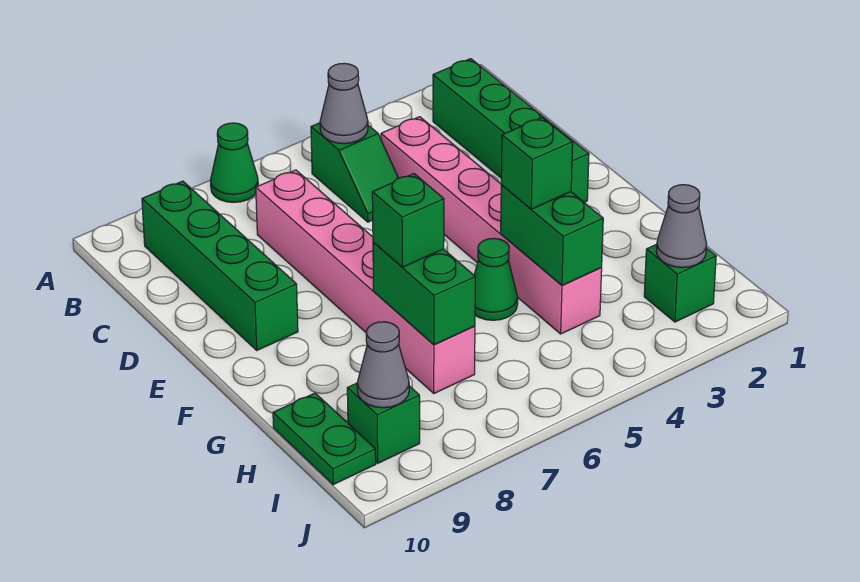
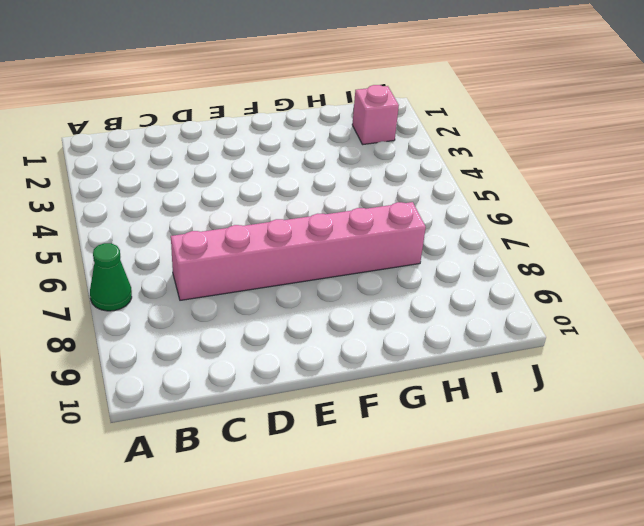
pink brick I2 level 1 -> green brick I2 level 1
none -> green brick B2:E2 level 1
none -> green slope B5:C5 level 1 top B
none -> green brick B9:E9 level 1

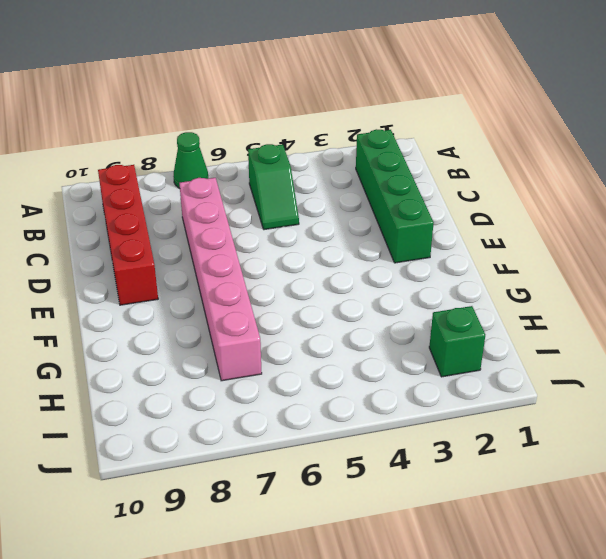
red brick B9:E9 level 1 -> green brick B9:E9 level 1
none -> pink brick C4:H4 level 1
none -> green cone G5 level 1
none -> green plate H10:I10 level 1

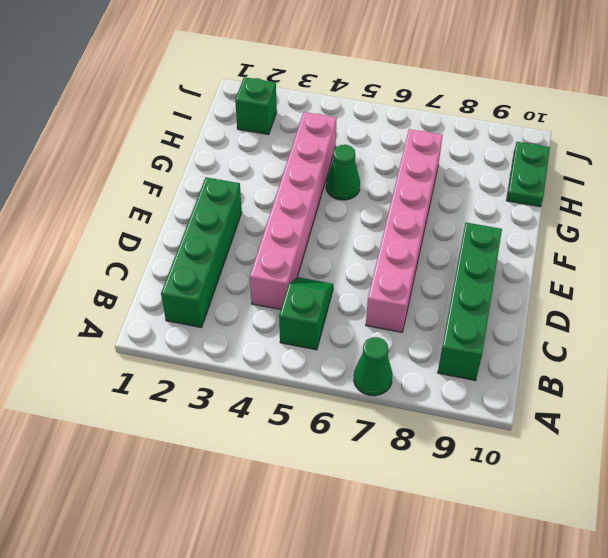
none -> green brick I9 level 1
none -> grey cone B5 level 2
none -> green brick G4:H4 level 2

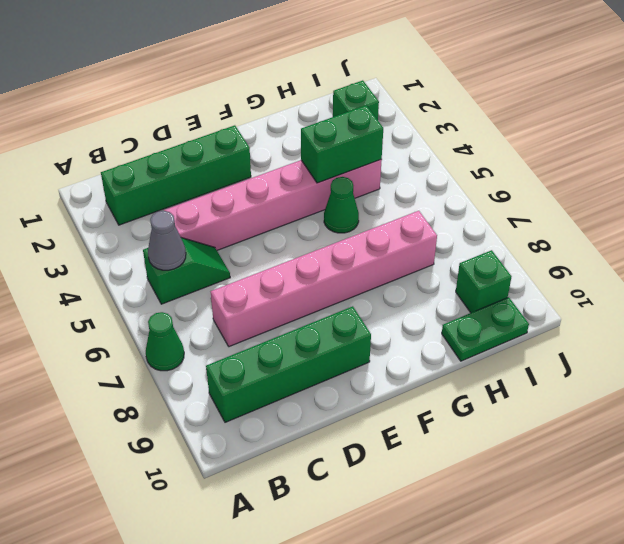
none -> green brick G7:H7 level 2
none -> grey cone I2 level 2
none -> grey cone I9 level 2

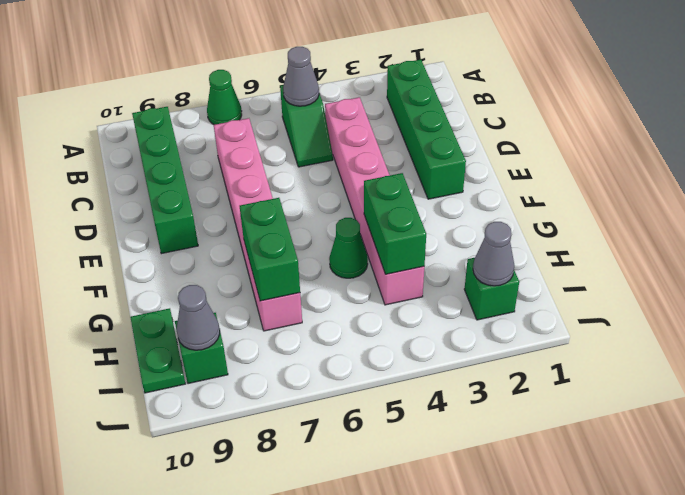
none -> green brick G4 level 3
none -> green brick G7 level 3

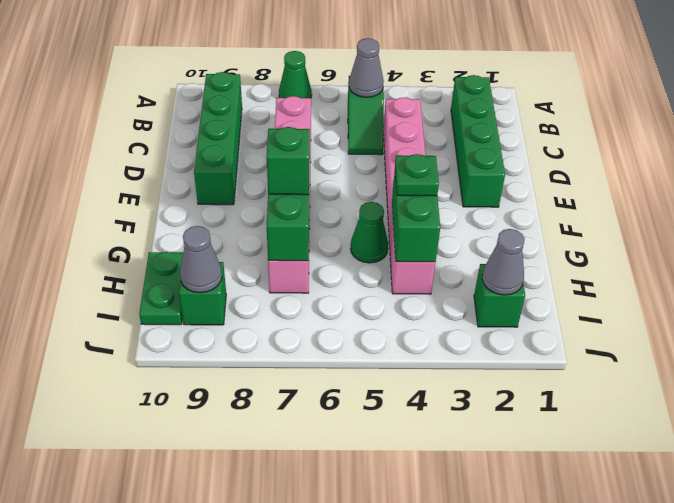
green plate G4 level 3 -> green brick G4 level 3

